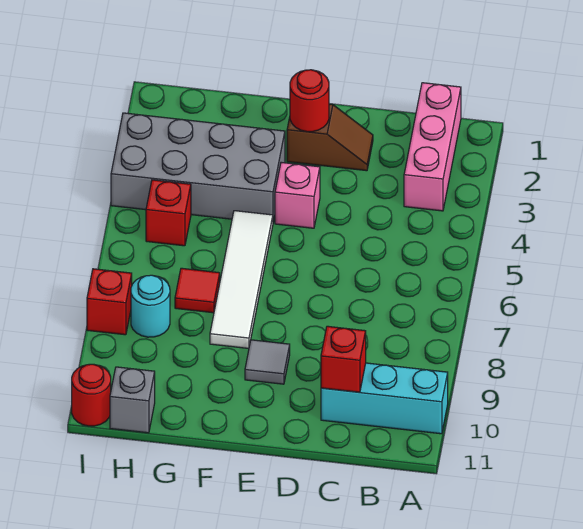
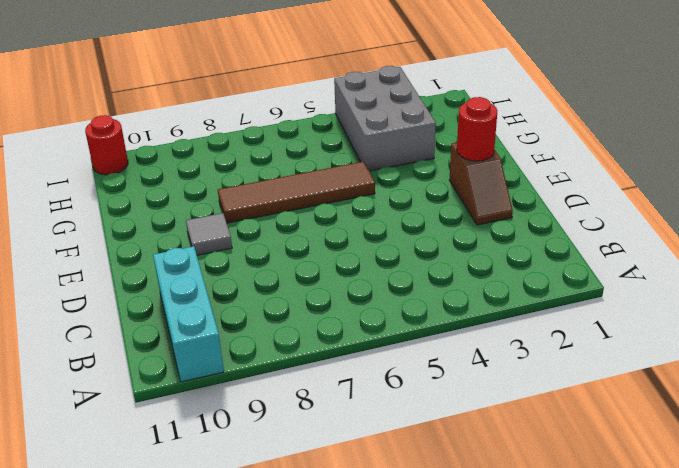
brown tile F5:F8 level 1 -> white tile F5:F8 level 1
grey brick G3:I4 level 1 -> grey brick F3:I4 level 1
none -> pink brick B1:B3 level 1
none -> pink brick E4 level 1
none -> red tile G7 level 1

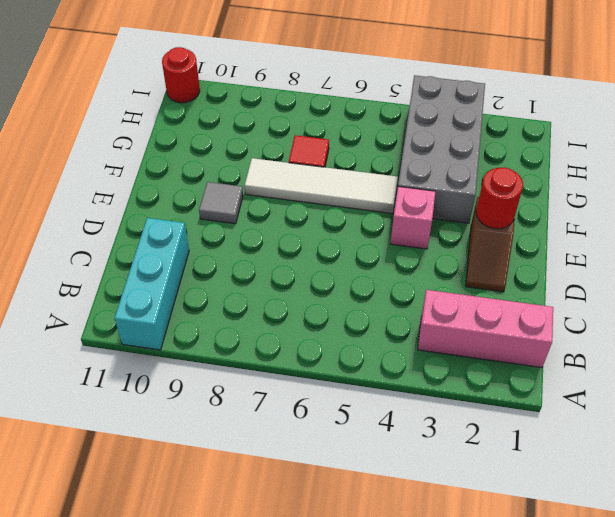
none -> red brick H5 level 1
none -> cyan round brick H8 level 1
none -> grey brick H11 level 1

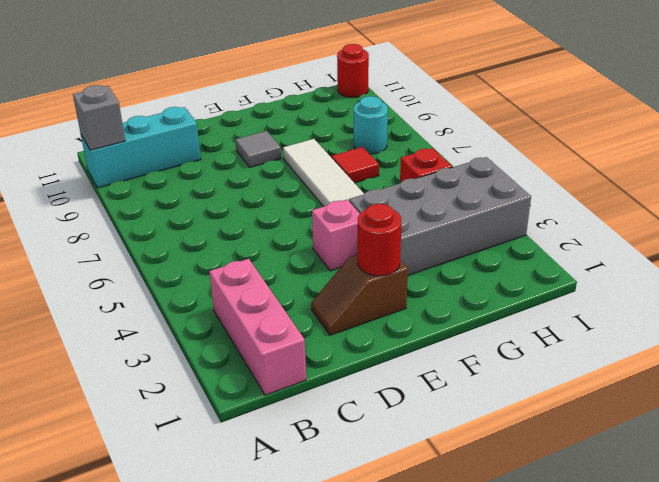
grey brick A10 level 2 -> grey brick H11 level 1
none -> red brick I8 level 1
none -> red brick C10 level 2

